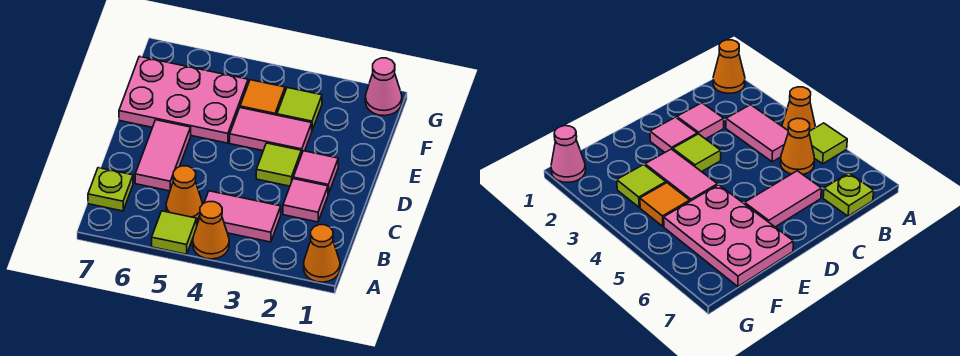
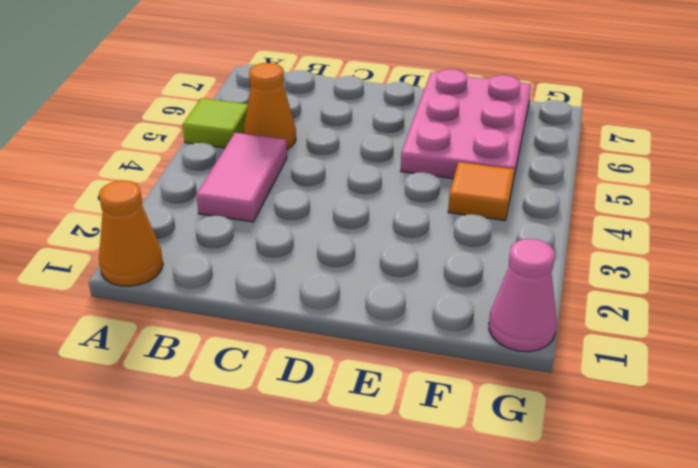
none -> orange cone A4 level 1
none -> lime plate B7 level 1
none -> pink tile C2 level 1

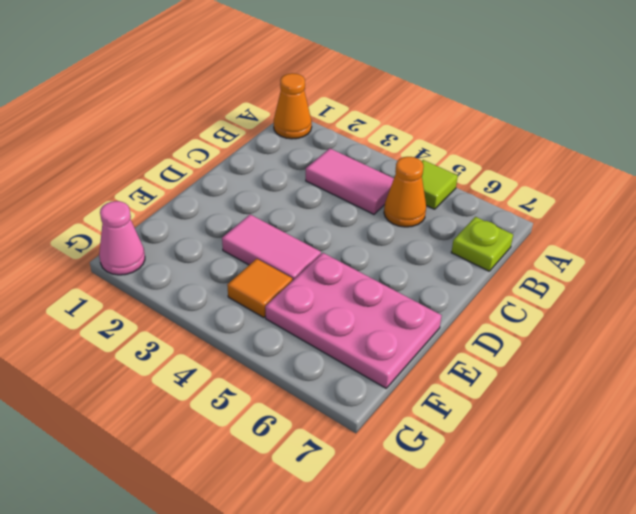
none -> orange cone A4 level 1
none -> pink tile C2 level 1
none -> pink tile C6:D6 level 1

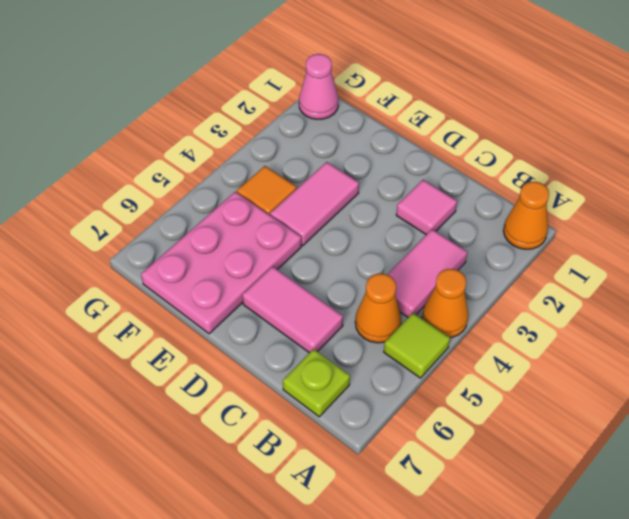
none -> pink tile D2 level 1
none -> lime tile D3 level 1
none -> lime tile F3 level 1

